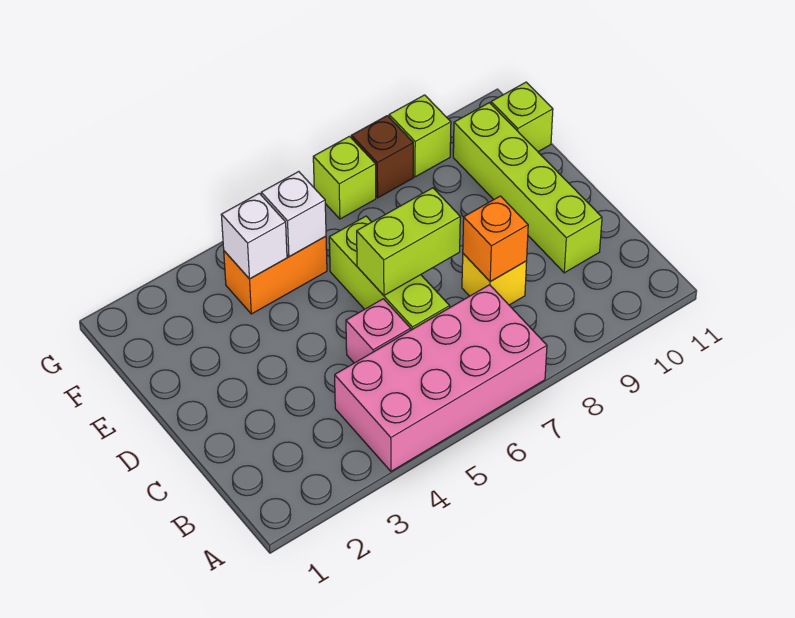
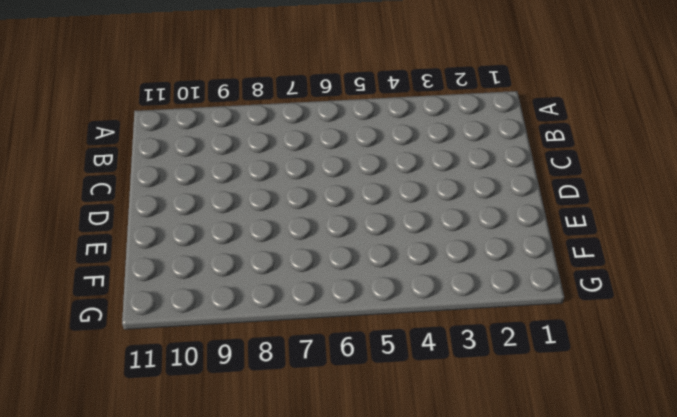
none -> pink brick A4:B7 level 1
none -> pink brick C5 level 1
none -> lime brick C6:E6 level 1

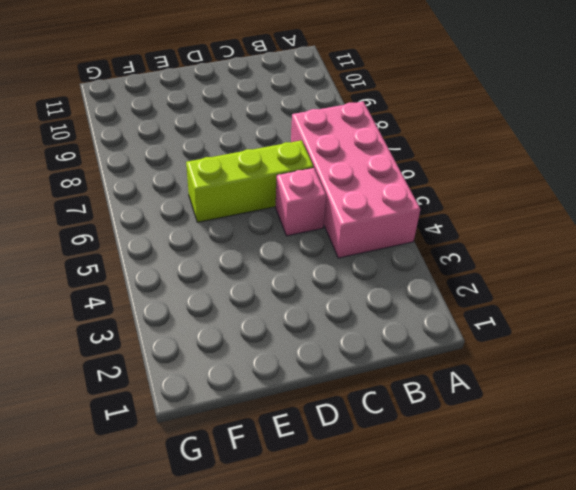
none -> yellow brick C8 level 1
none -> lime brick C10:F10 level 1
none -> orange brick F4:F5 level 1

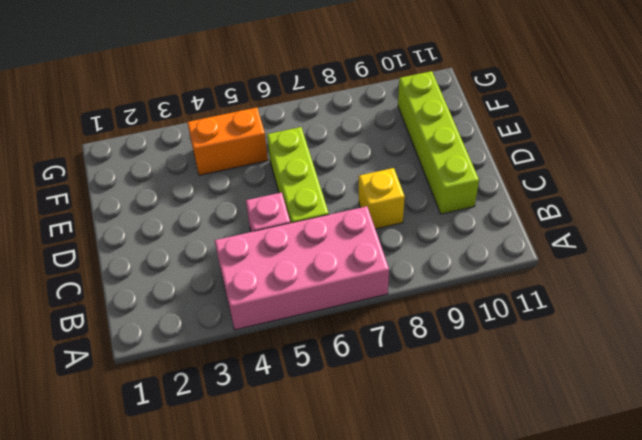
none -> lime brick F11 level 1
none -> lime brick G7 level 1
none -> brown brick G8 level 1

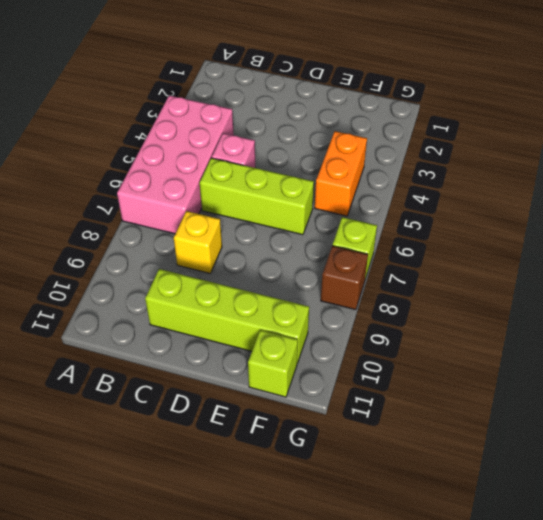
none -> lime brick G9 level 1
none -> orange brick C8 level 2
none -> lime brick D6:D7 level 2

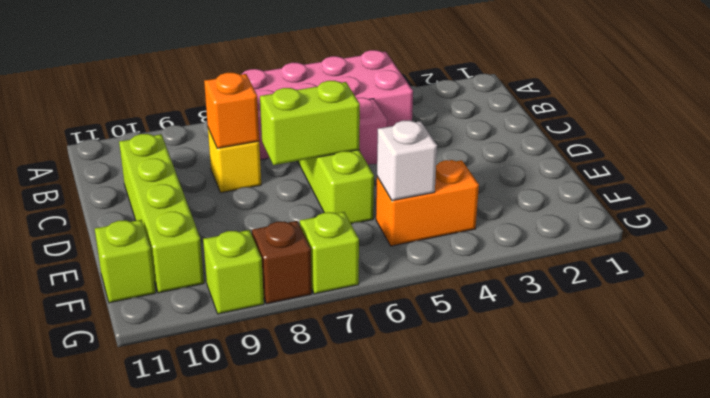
none -> white brick F4 level 2

